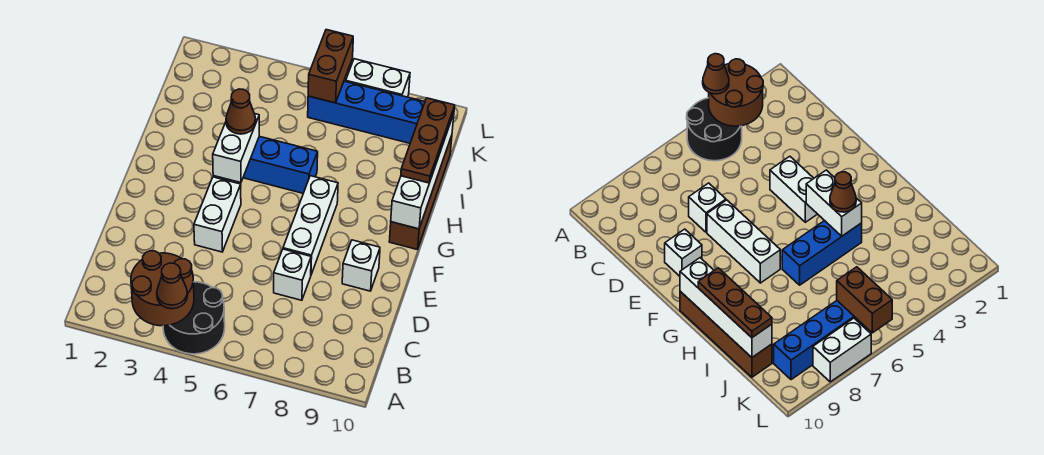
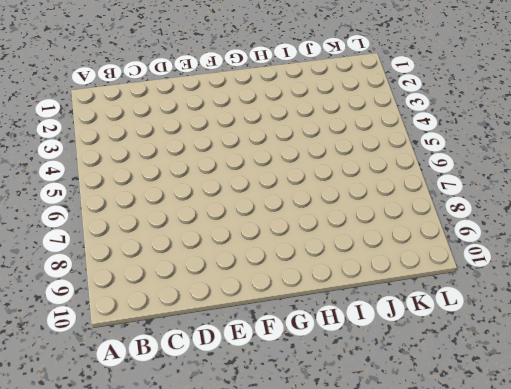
none -> black round brick A4:B5 level 1
none -> white brick D7 level 1
none -> white brick E4:F4 level 1

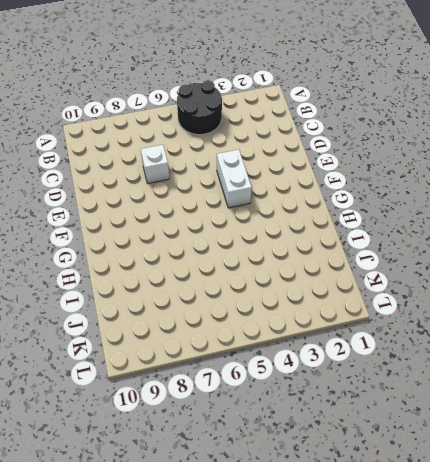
none -> white brick E7:G7 level 1
none -> white brick E9 level 1
none -> brown brick G10:J10 level 1

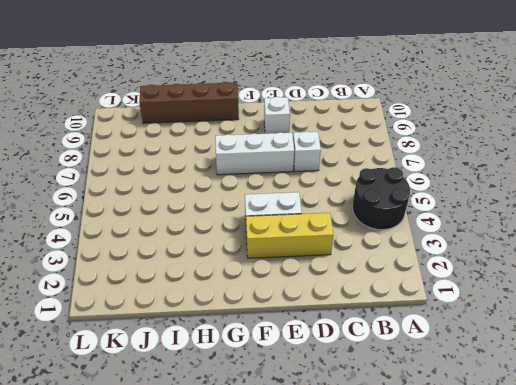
yellow brick D3:F3 level 1 -> none
none -> blue brick H4:H6 level 1
none -> blue brick K6:K9 level 1
none -> white brick L7:L8 level 1

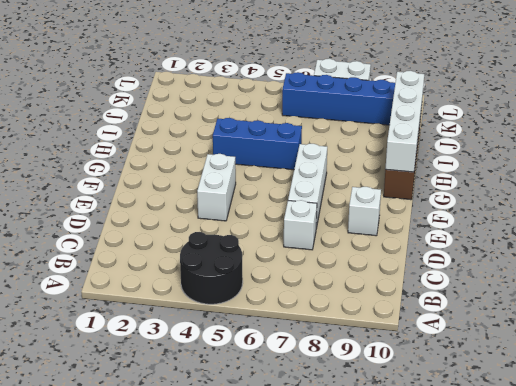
none -> brown round brick A3:B4 level 2
none -> white brick G4:H4 level 2
none -> brown brick K6:L6 level 2

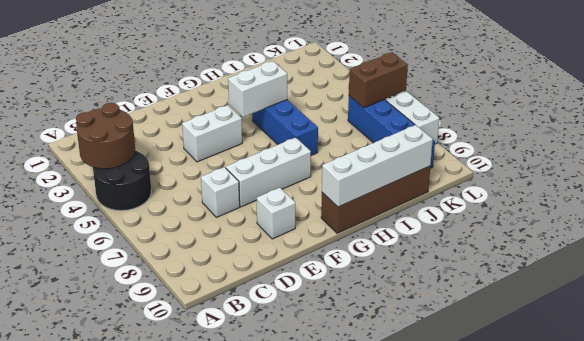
none -> brown cone A4 level 3
none -> brown cone H4 level 3
none -> brown plate H10:J10 level 3

